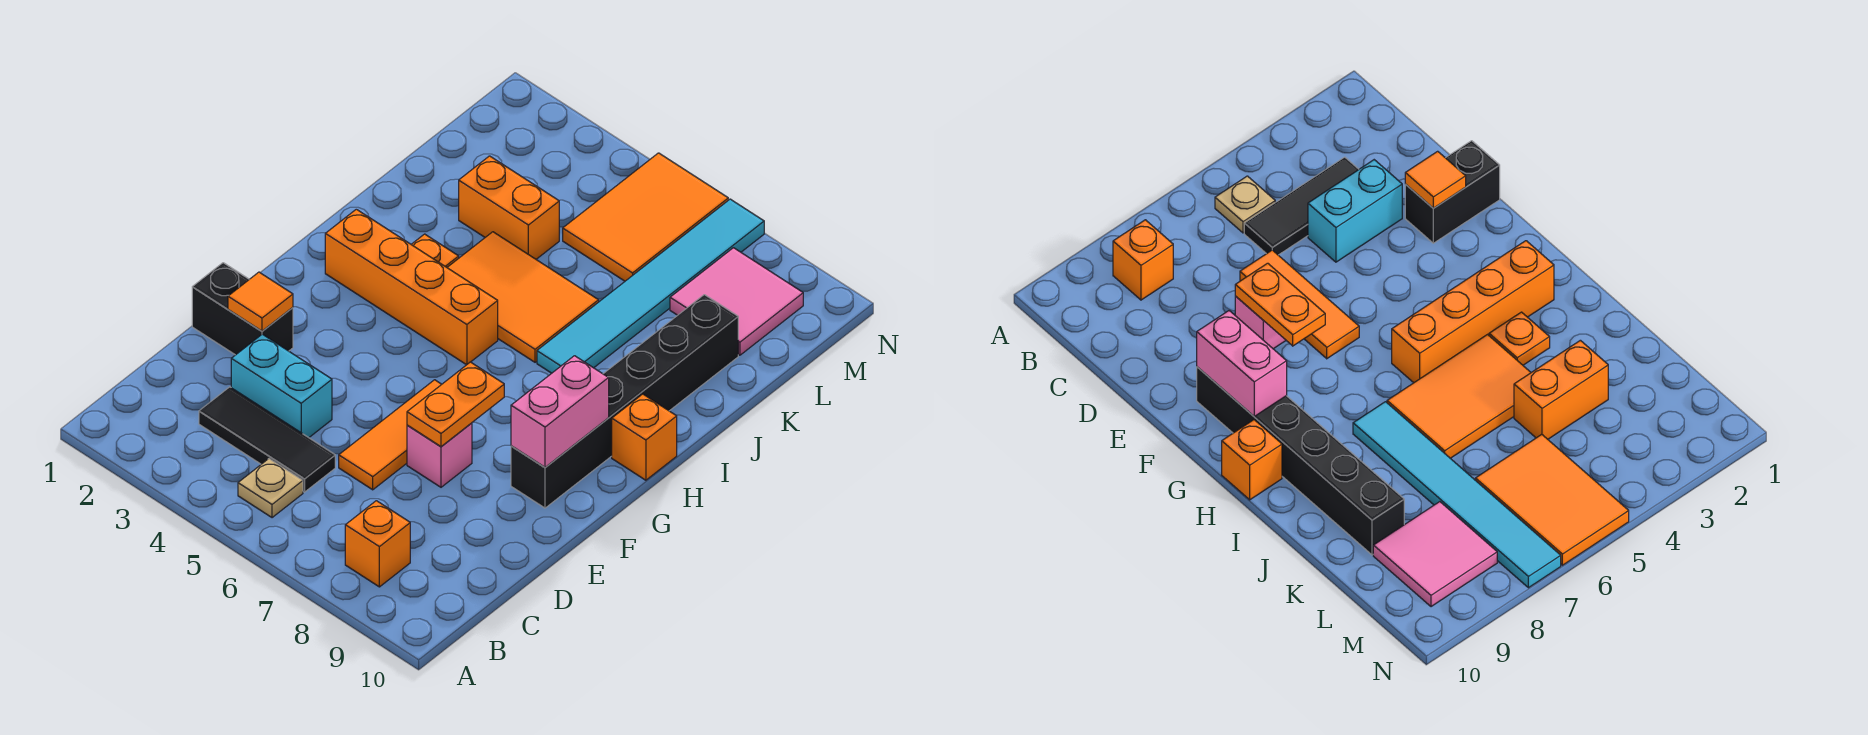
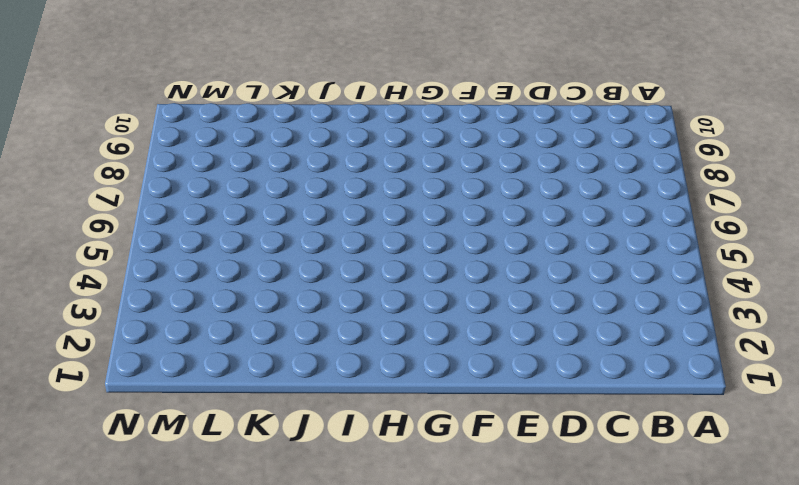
none -> tan plate B5 level 1
none -> orange brick B8 level 1
none -> black tile C3:C5 level 1

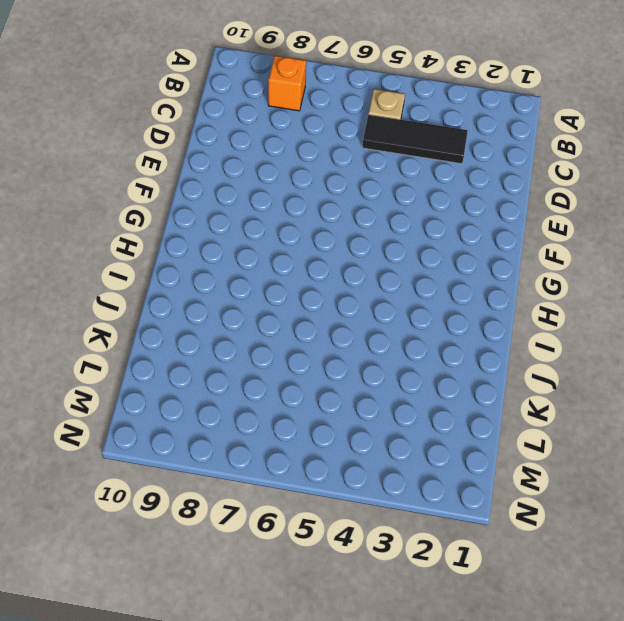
none -> cyan brick D3:D4 level 1
none -> orange tile D6:F6 level 1
none -> black brick E1:E2 level 1

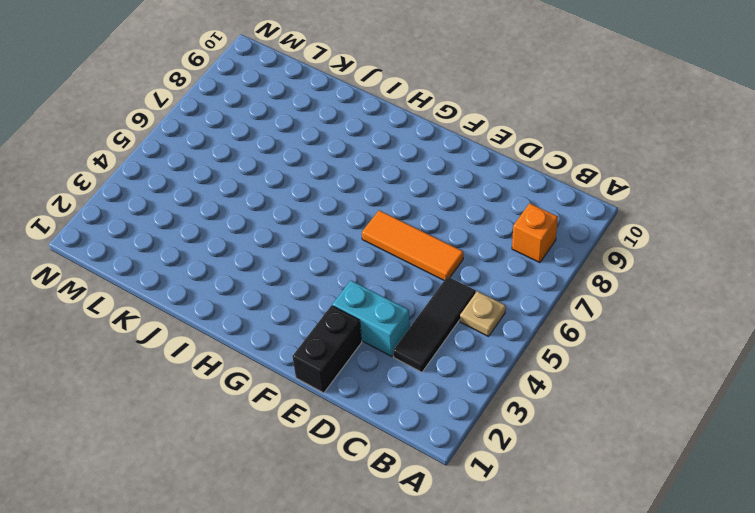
cyan brick D3:E3 level 1 -> cyan brick D3:D4 level 1
none -> pink brick E7 level 1
none -> black brick F9:K9 level 1
none -> orange brick H2:H5 level 1

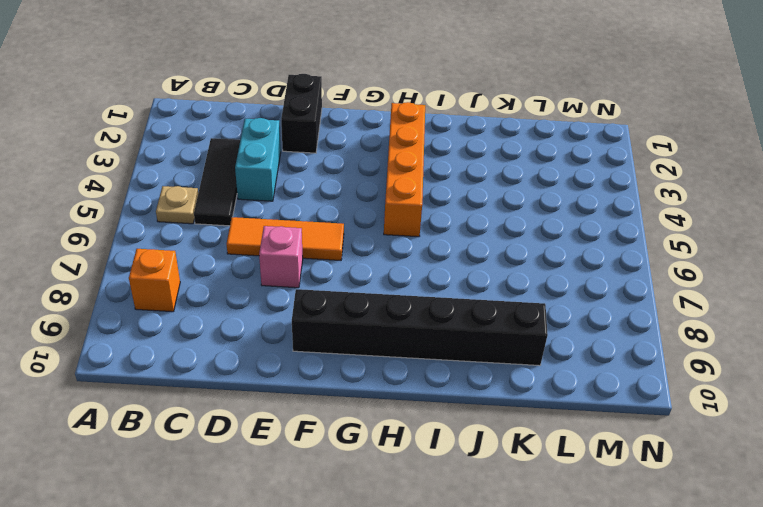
none -> orange brick H10 level 1
none -> orange plate I3 level 1
none -> orange tile I4:J6 level 1

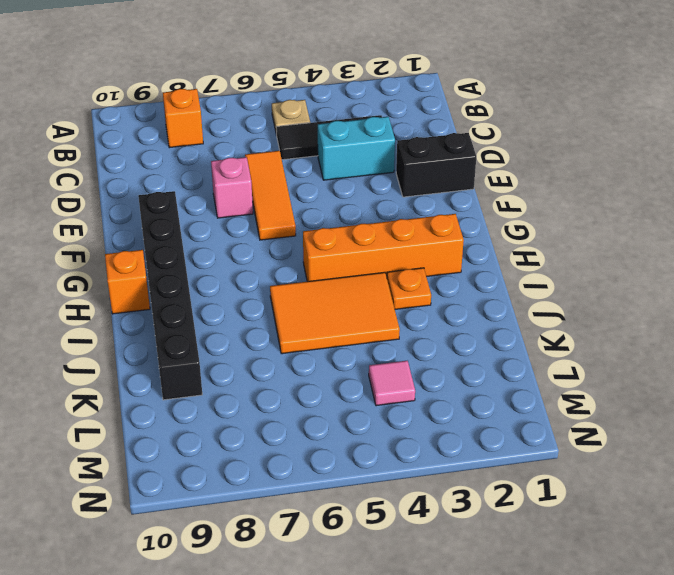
pink tile L4 level 1 -> none
none -> cyan tile I7:N7 level 1
none -> orange brick K3:K4 level 1
none -> orange tile L5:N6 level 1

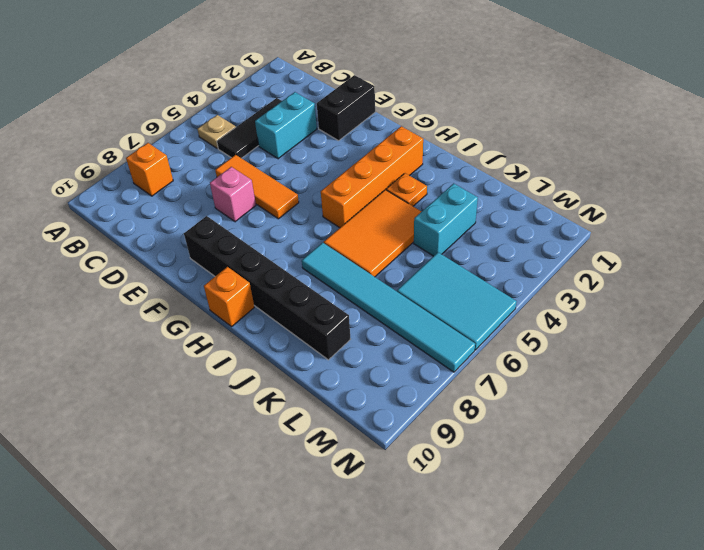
cyan brick K3:K4 level 1 -> orange brick K3:K4 level 1
cyan tile L5:N6 level 1 -> orange tile L5:N6 level 1
none -> pink tile L8:M9 level 1
none -> orange tile E2 level 2
none -> orange plate E7:F7 level 2

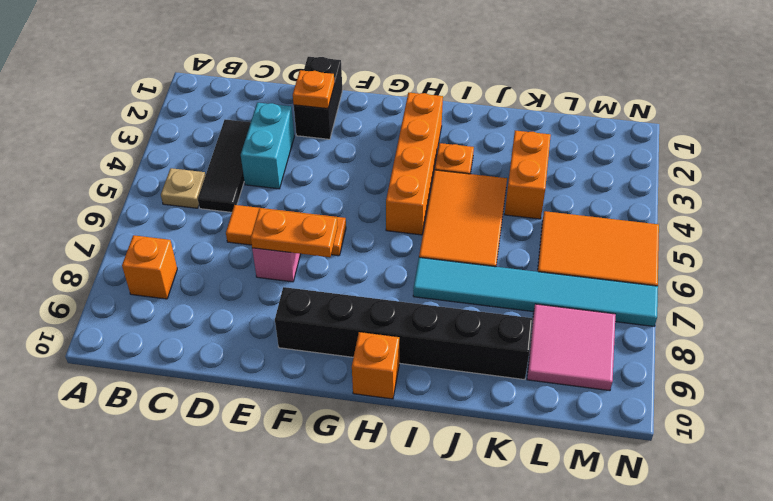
orange plate E2 level 2 -> orange tile E2 level 2
none -> pink brick F9:G9 level 2

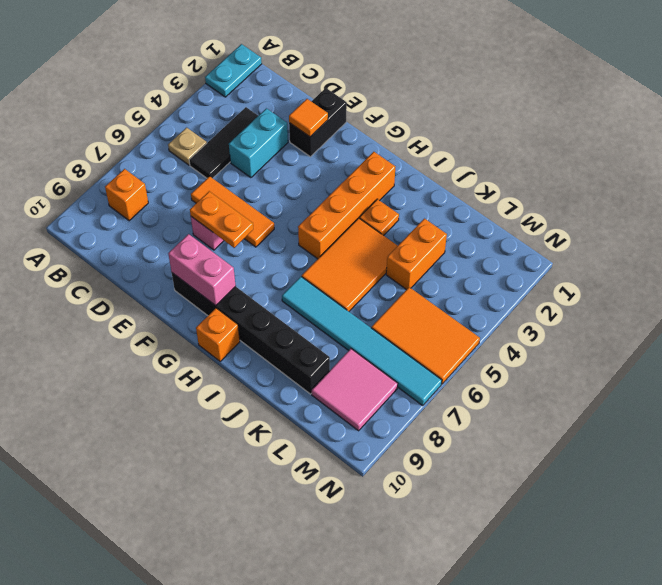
cyan plate A1:A2 level 1 -> none

